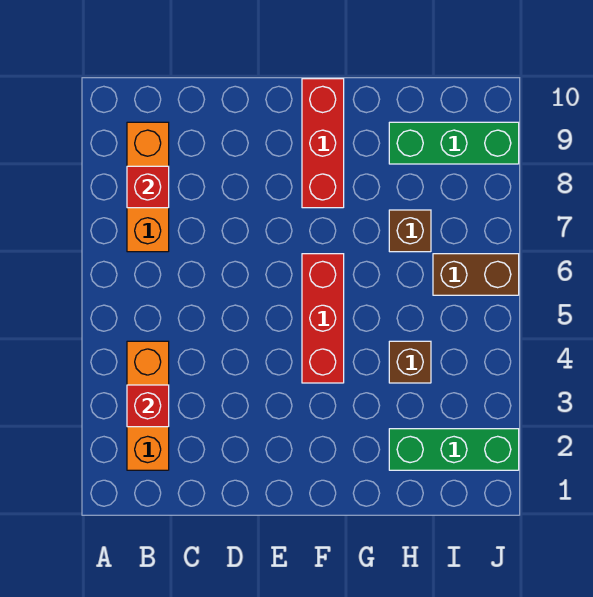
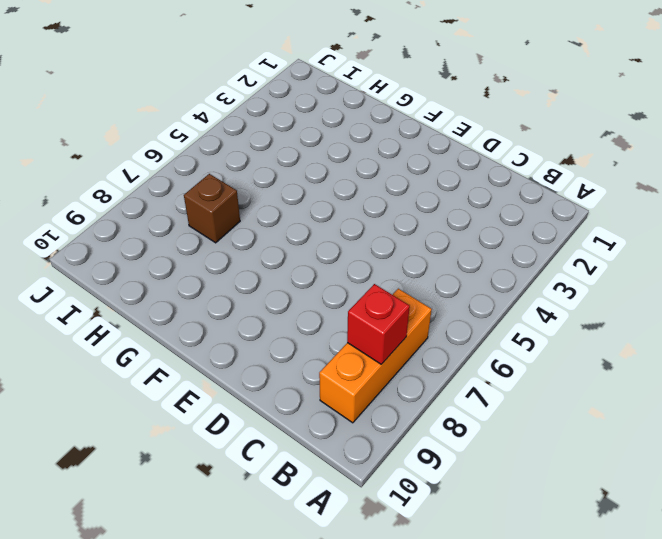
none -> orange brick B2:B4 level 1
none -> red brick F4:F6 level 1

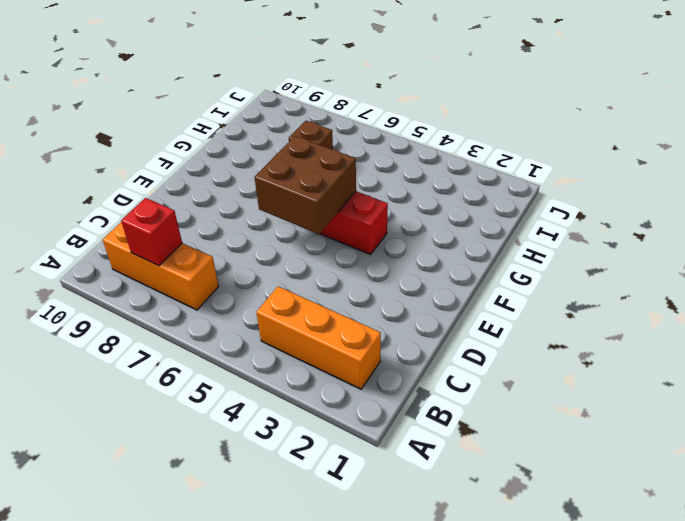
brown brick E5:F6 level 2 -> none
none -> red brick F8:F10 level 1
none -> green brick H2:J2 level 1

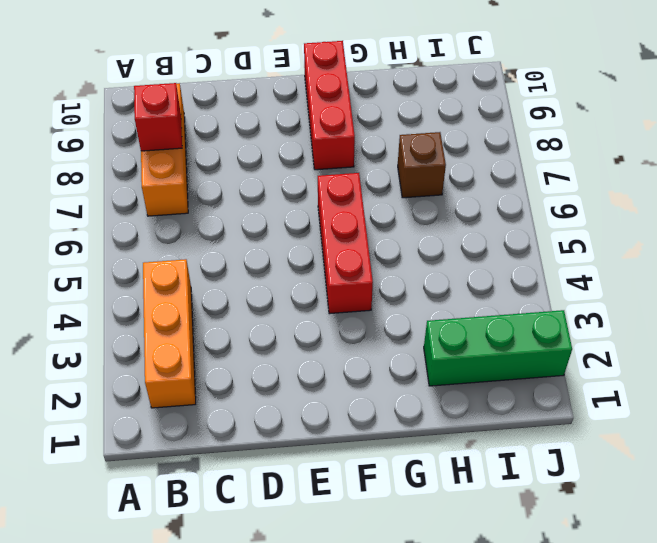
none -> brown brick H4 level 1
none -> green brick H9:J9 level 1

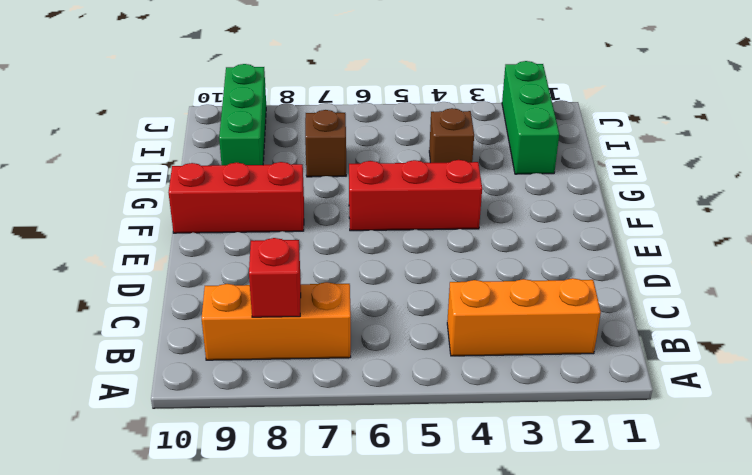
none -> brown brick I6:J6 level 1
none -> red brick B3 level 2

